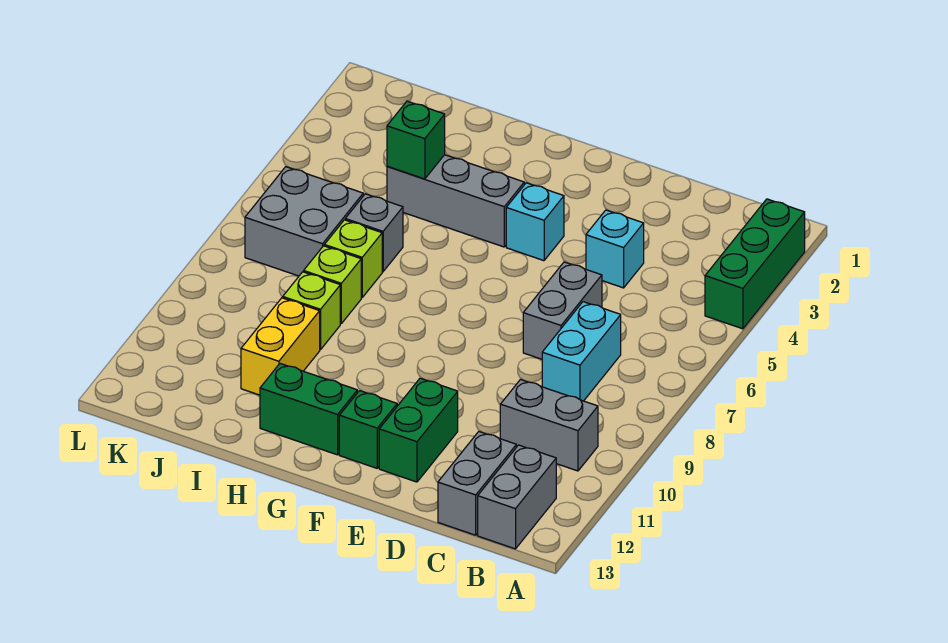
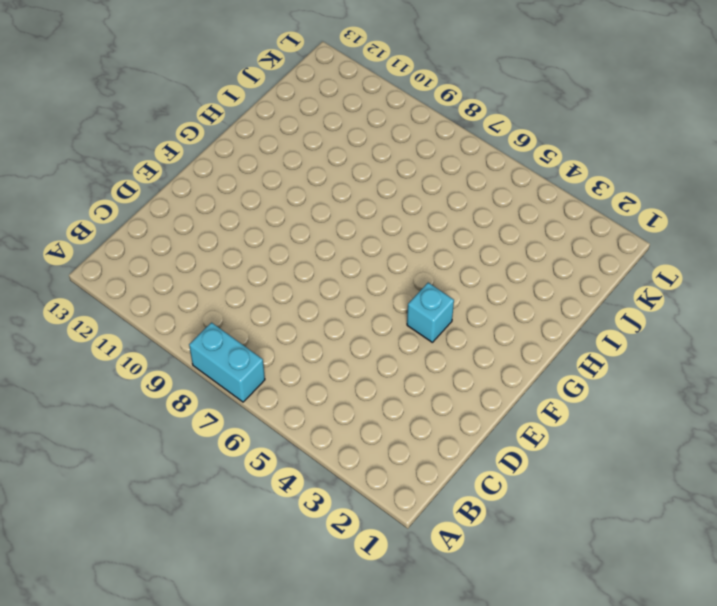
cyan brick A7:A8 level 1 -> cyan brick C7:C8 level 1
none -> green brick A2:A4 level 1
none -> grey brick B10:C10 level 1
none -> grey brick B12:B13 level 1

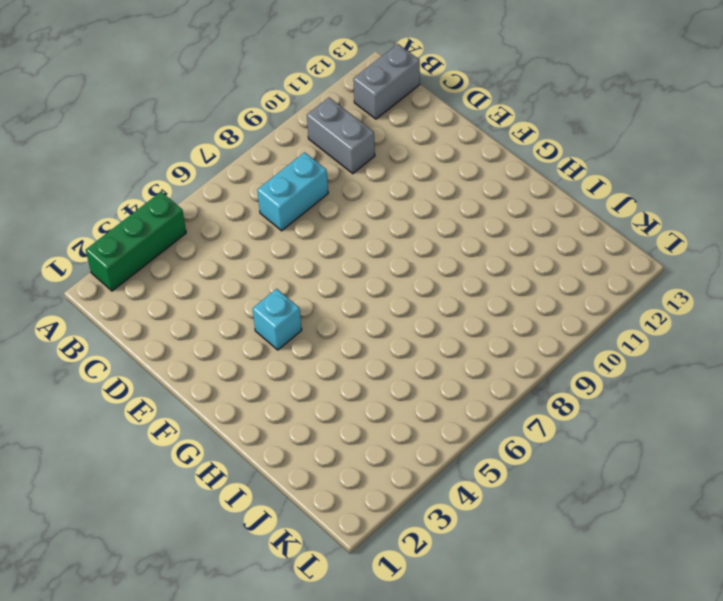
none -> grey brick C12:C13 level 1
none -> cyan brick D4 level 1
none -> grey brick D6:D7 level 1

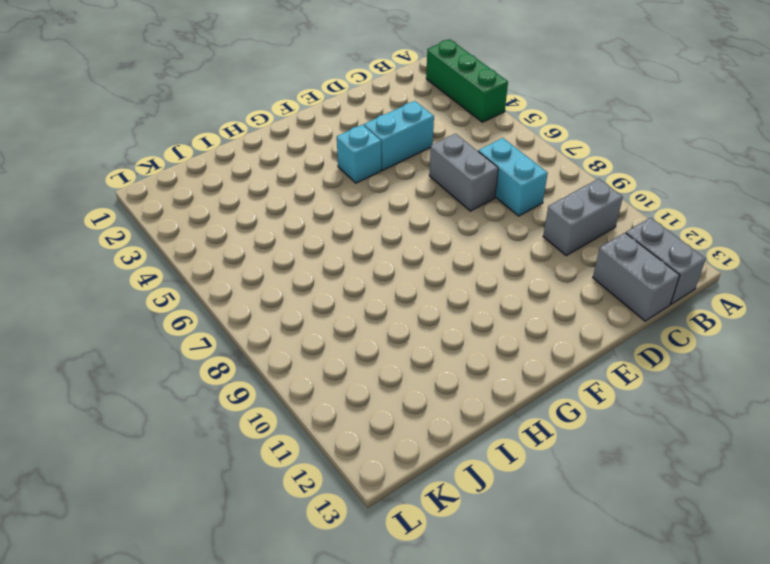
cyan brick D4:E4 level 1 -> cyan brick D4 level 1
none -> green brick E11:E12 level 1
none -> green brick F12 level 1
none -> grey brick G4:I4 level 1

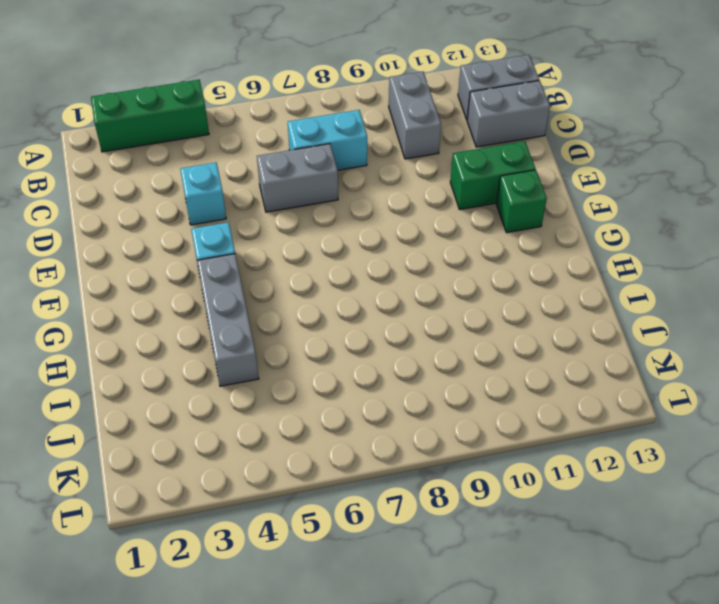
none -> green brick G12:H12 level 1
none -> grey brick I6 level 1
none -> lime brick I7 level 1

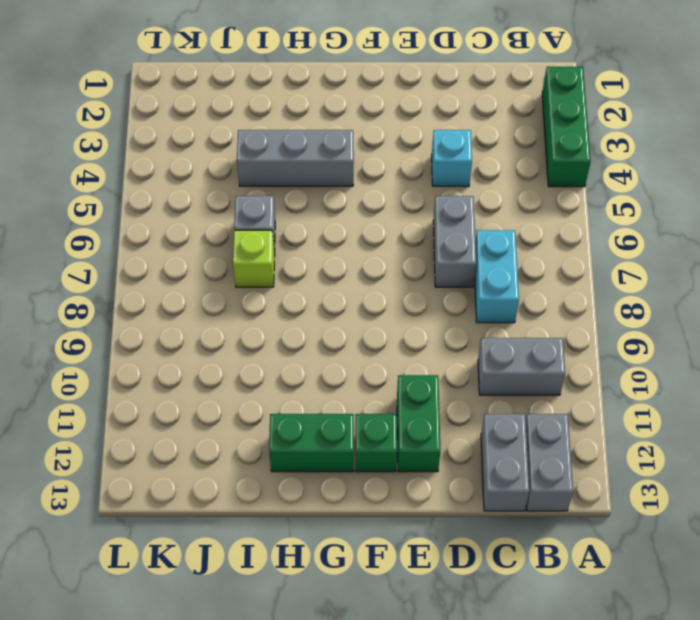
none -> cyan brick F4 level 1
none -> lime brick I8 level 1
none -> lime brick I9 level 1

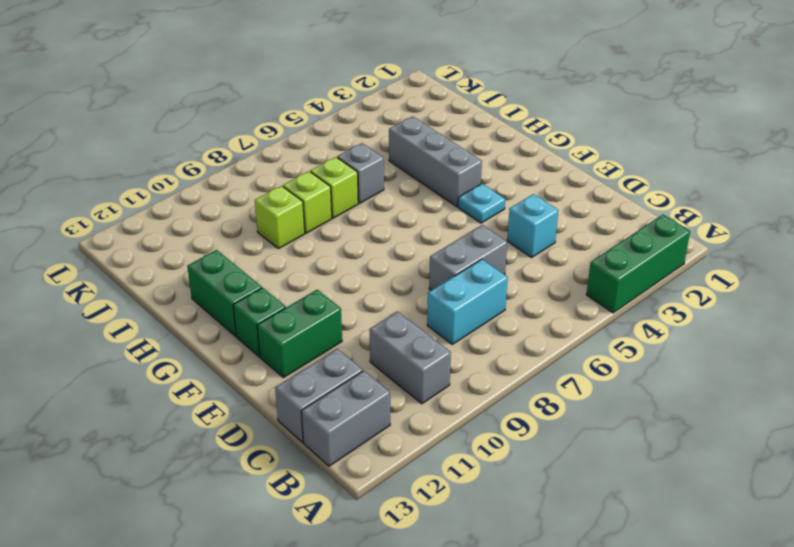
cyan plate F4 level 1 -> cyan brick F4 level 1
none -> yellow brick I10:I11 level 1
none -> grey brick J6:K7 level 1
none -> green brick I4 level 2

